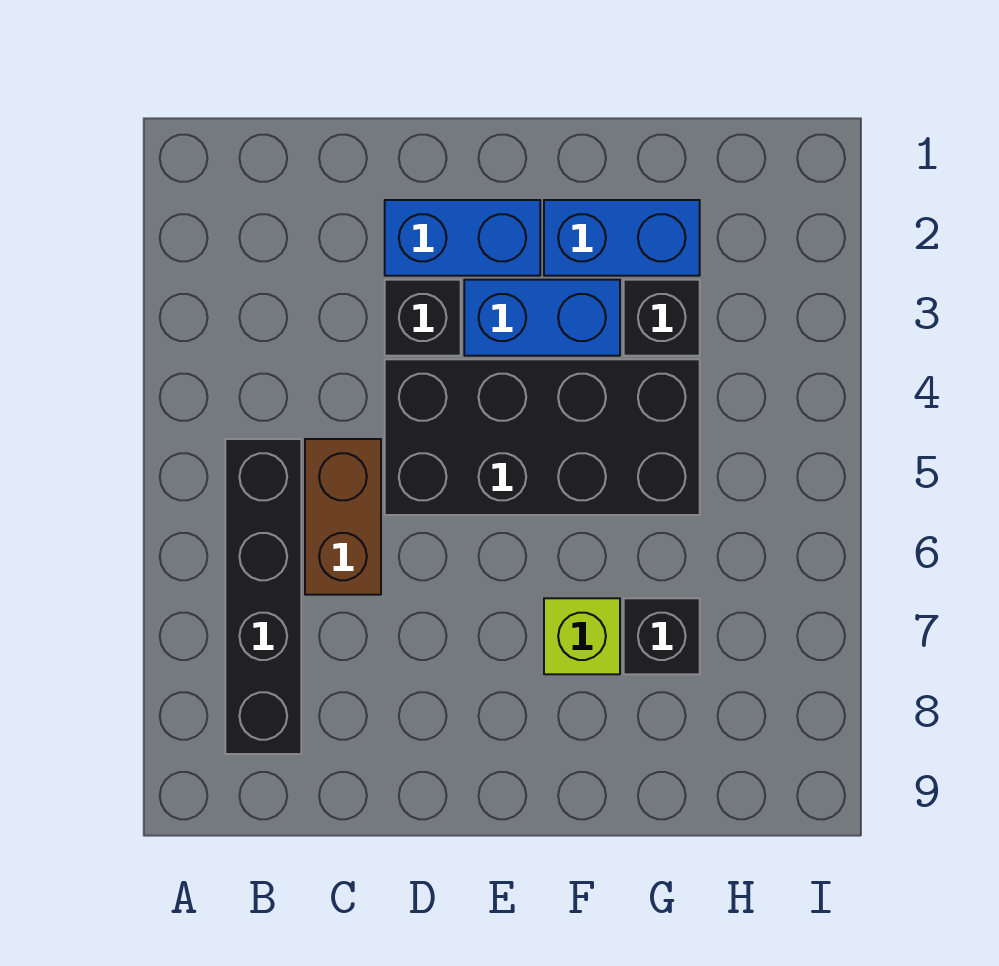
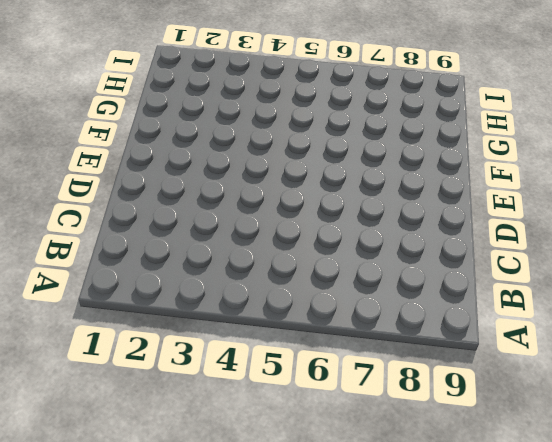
none -> black brick B5:B8 level 1
none -> brown brick C5:C6 level 1

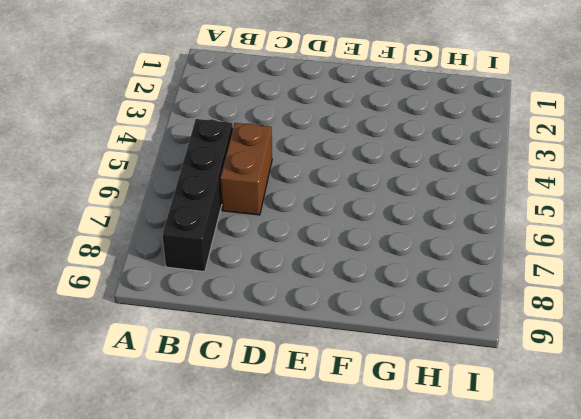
none -> blue brick D2:E2 level 1
none -> black brick D3 level 1

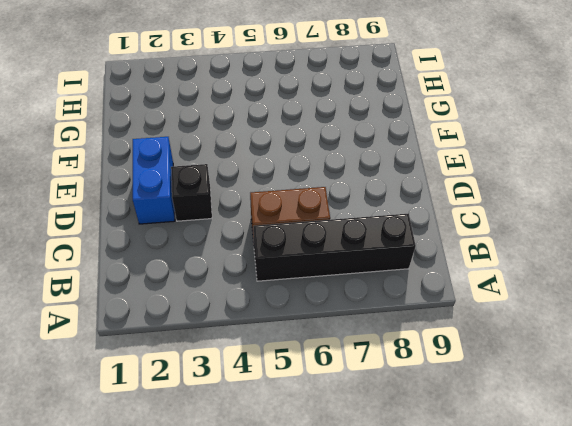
none -> black brick D4:G5 level 1
none -> blue brick E3:F3 level 1

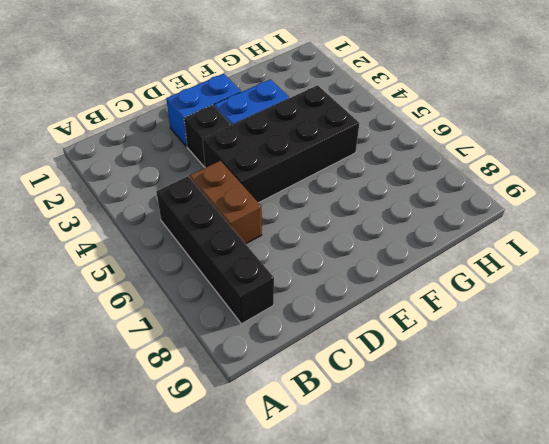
none -> blue brick F2:G2 level 1
none -> lime brick F7 level 1

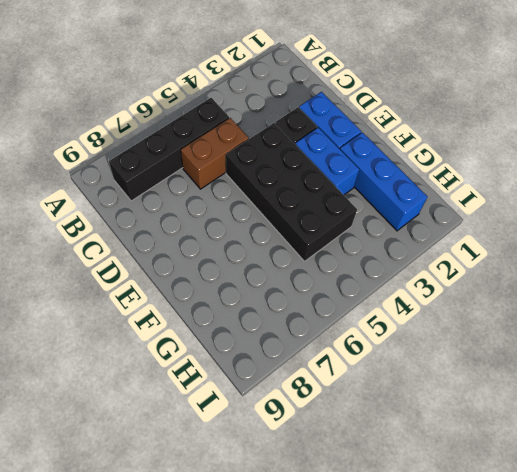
blue brick F2:H2 level 1 -> blue brick F2:G2 level 1
none -> lime brick F7 level 1
none -> black brick G3 level 1

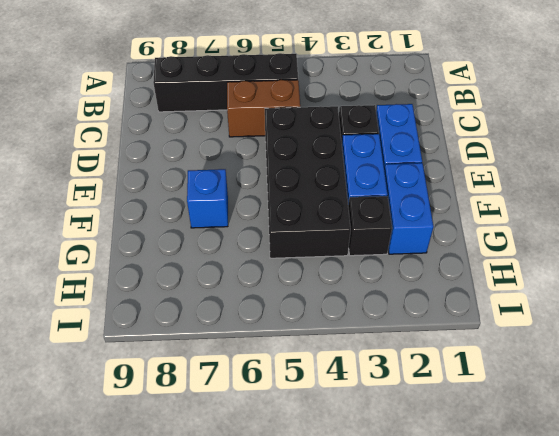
blue brick F7 level 1 -> lime brick F7 level 1
none -> black brick G7 level 1

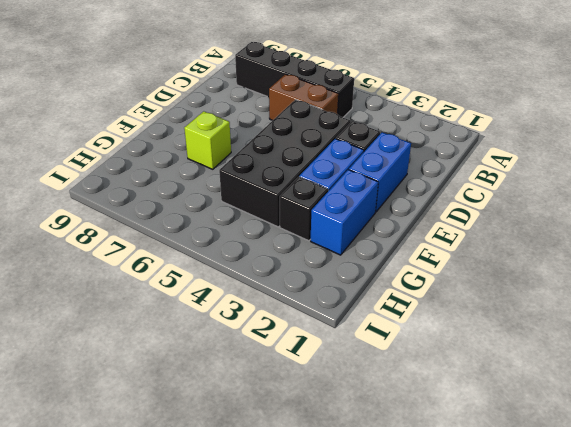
none -> black brick G7 level 1

